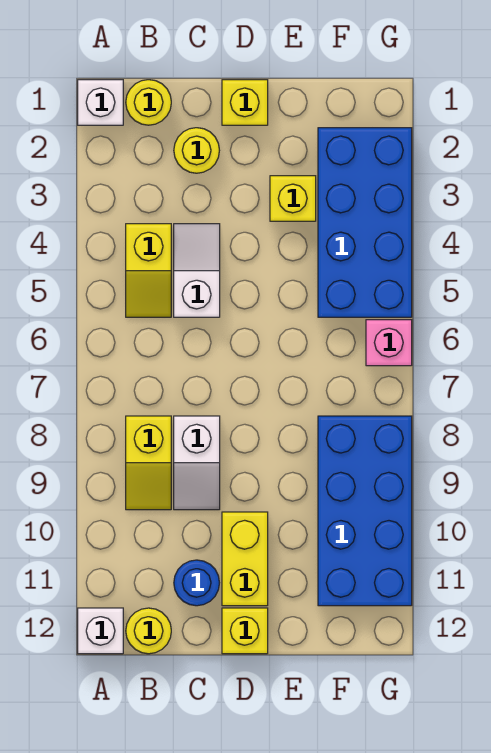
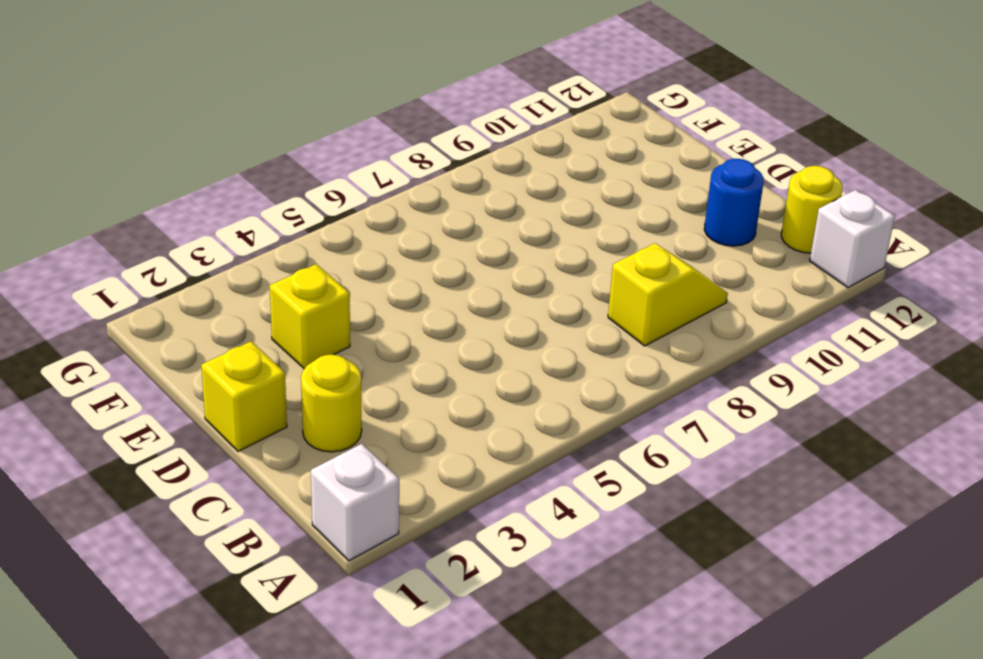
none -> yellow round brick B1 level 1
none -> yellow slope B4:B5 level 1 top 4
none -> white slope C4:C5 level 1 top 5

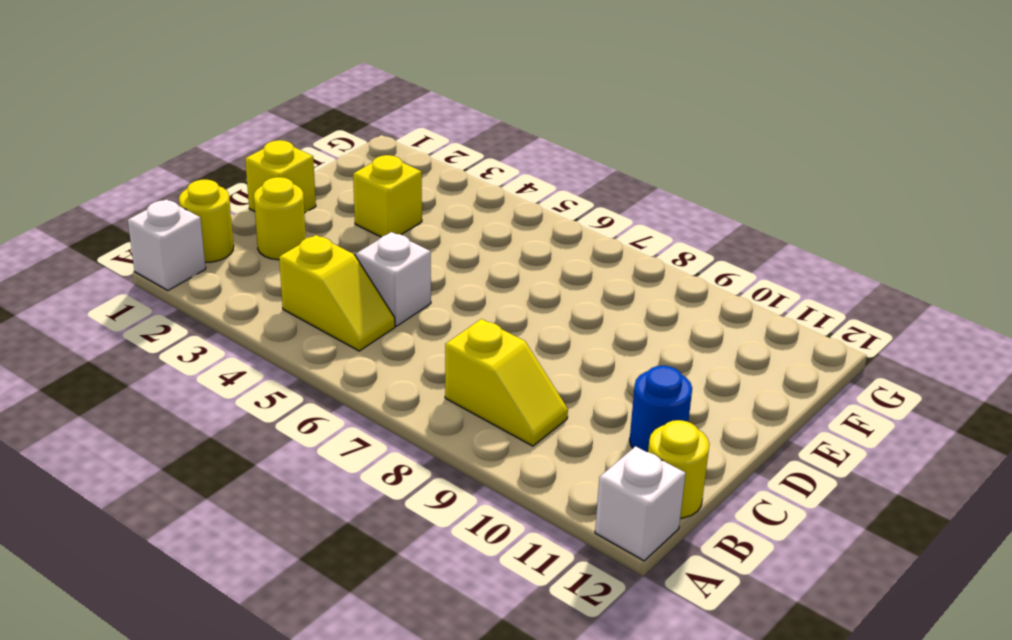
none -> white slope C8:C9 level 1 top 8
none -> yellow brick D10:D11 level 1
none -> yellow brick D12 level 1

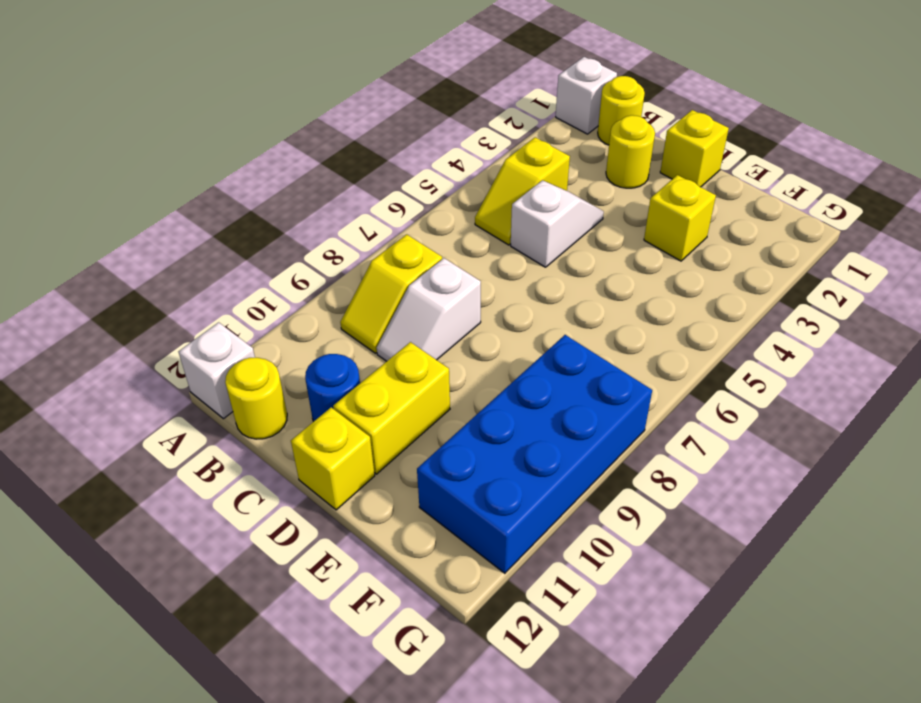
none -> blue brick F2:G5 level 1
none -> pink brick G6 level 1

